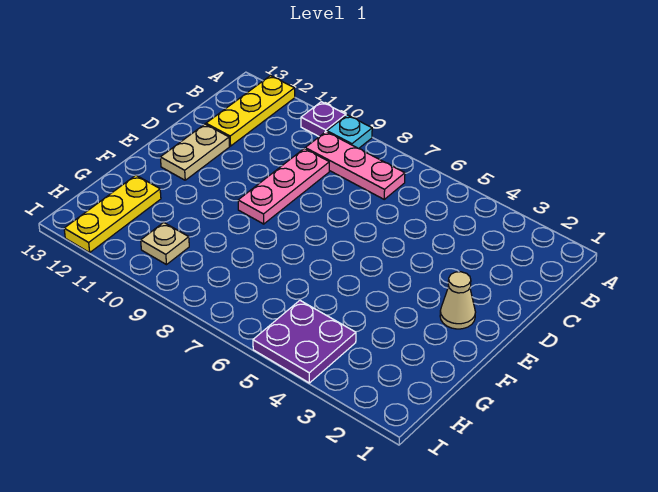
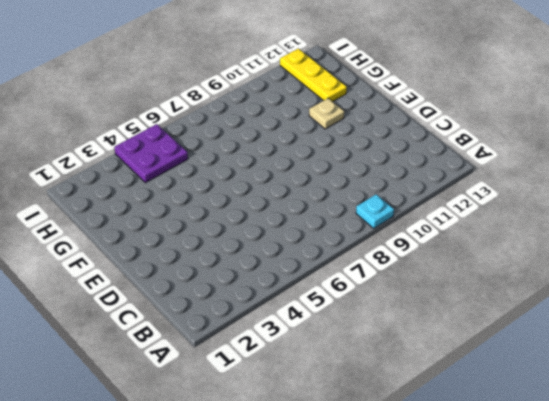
tan plate F11 level 1 -> tan plate H10 level 1
none -> purple plate A10 level 1
none -> yellow plate A12:C12 level 1

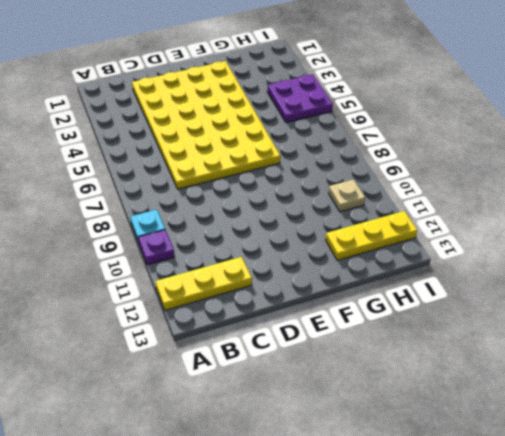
yellow plate C2:F7 level 1 -> tan cone E2 level 1
none -> pink plate B7:B9 level 1
none -> pink plate C9:E9 level 1

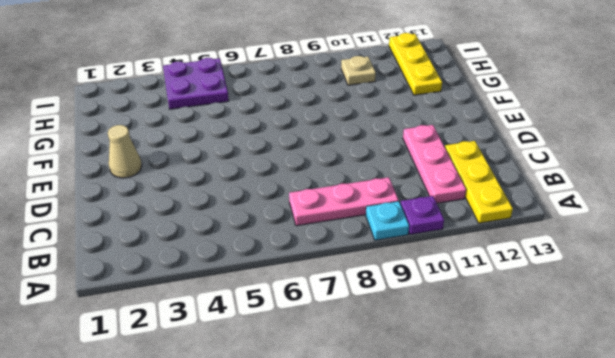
pink plate B11:D11 level 1 -> pink plate C9:E9 level 1
none -> tan plate D12:E12 level 1

